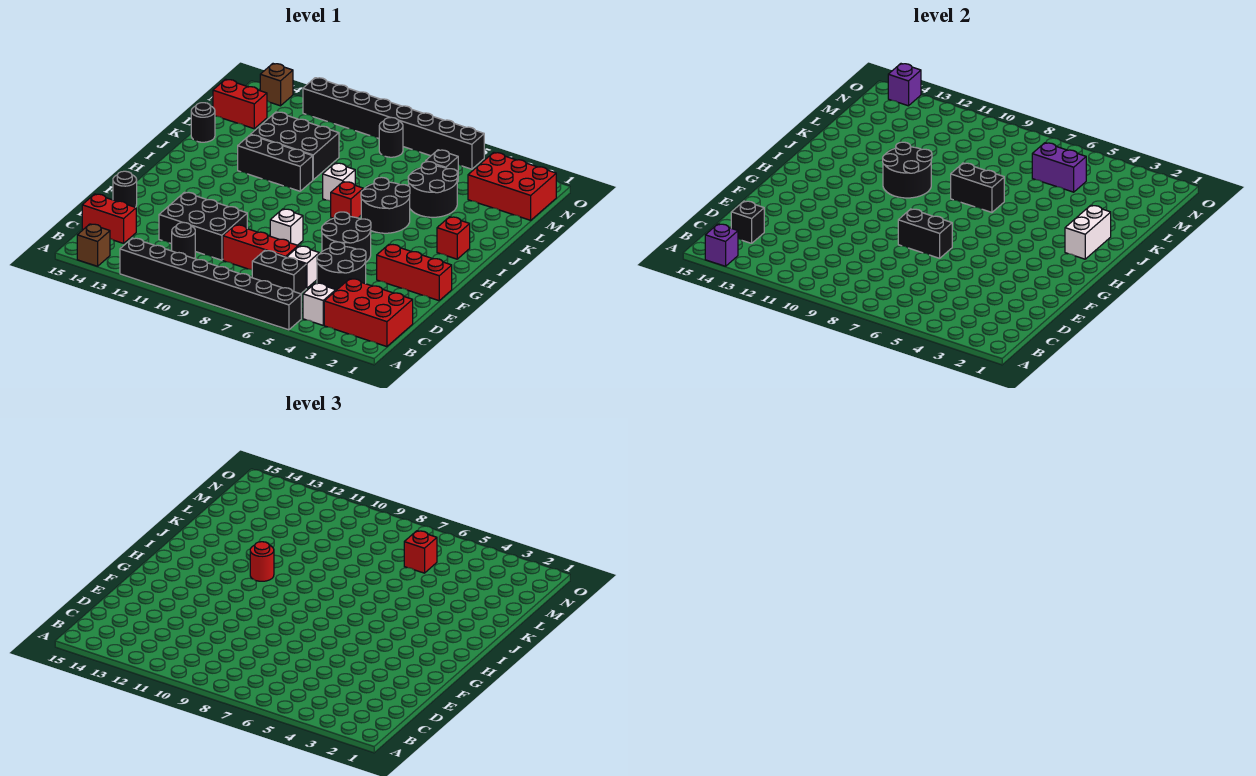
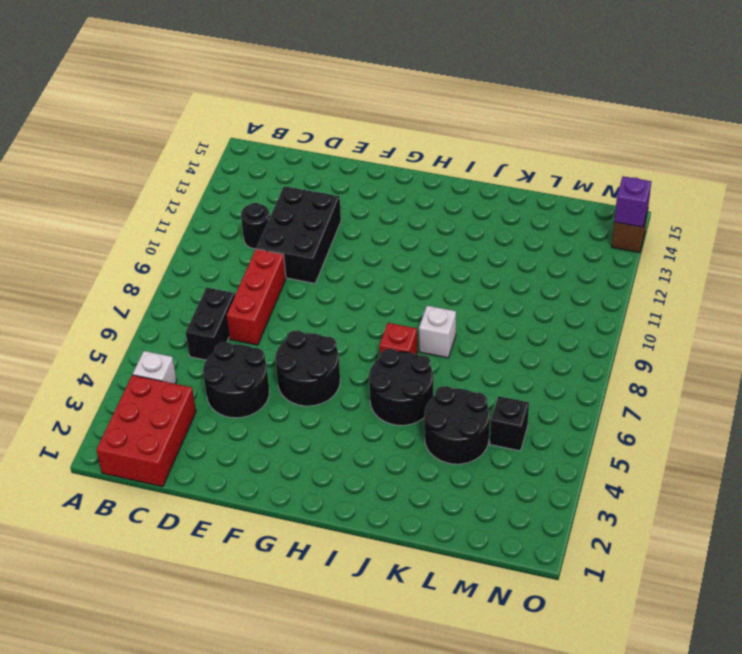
none -> black brick A5:A12 level 1
none -> brown brick A14 level 1
none -> red brick C14:C15 level 1
none -> white brick D6 level 1

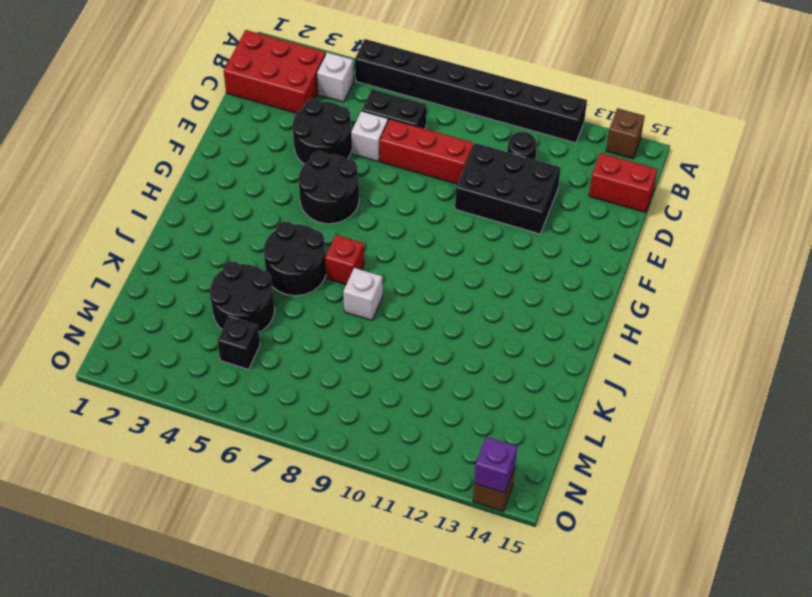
none -> black round brick E15 level 1
none -> red brick F1:F3 level 1
none -> white brick F8 level 1
none -> red brick I2 level 1

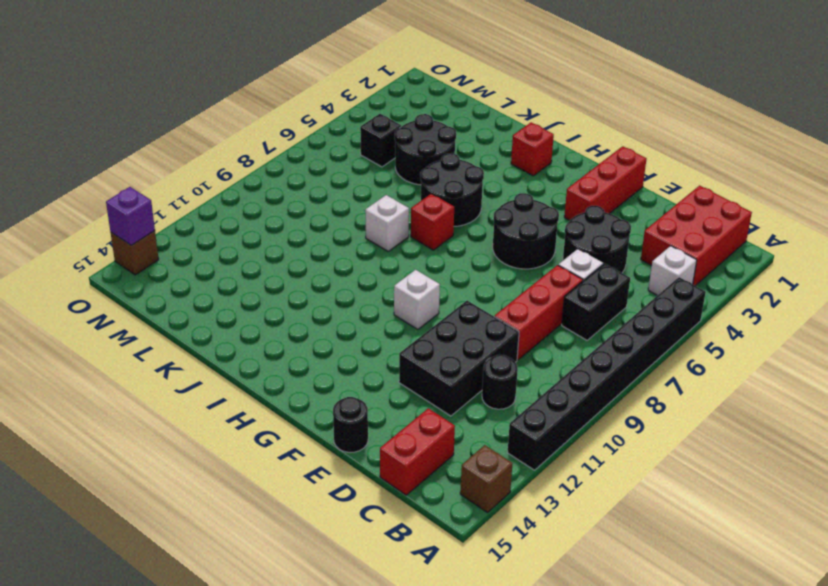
white brick G10 level 1 -> white brick F8 level 1
none -> black brick J10:J12 level 1
none -> black brick K10:L12 level 1
none -> black round brick K15 level 1
none -> red brick M1:N3 level 1

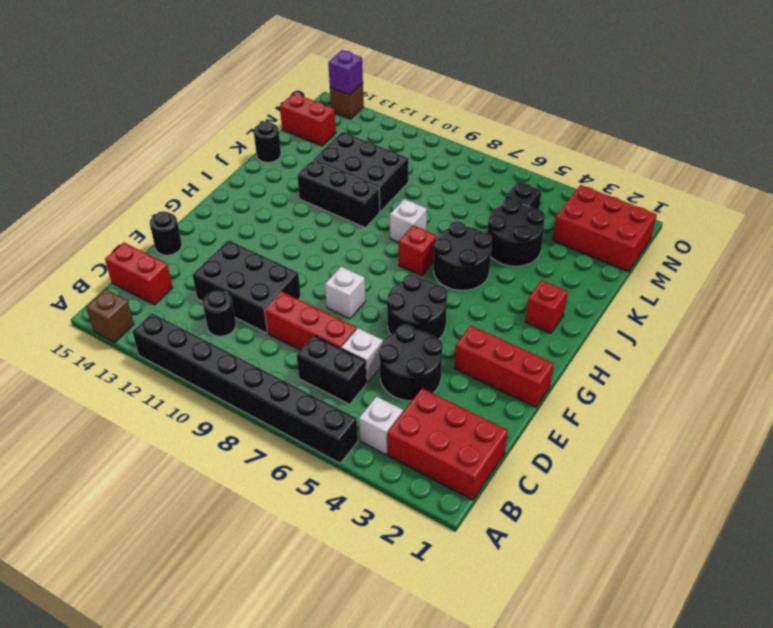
none -> black round brick N8 level 1
none -> black brick O5:O12 level 1
none -> purple brick A14 level 2
none -> black brick C14 level 2

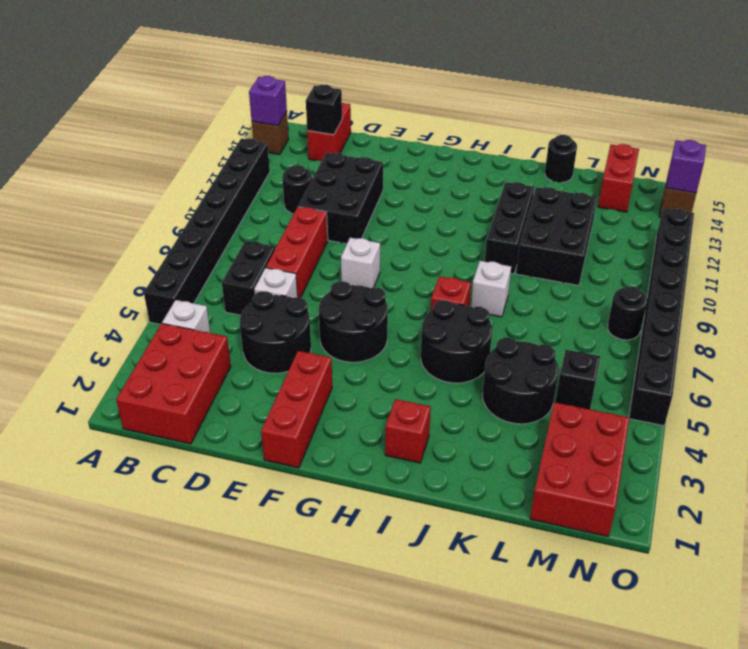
none -> black round brick E15 level 1
none -> black brick F7:F8 level 2
none -> white brick I2:J2 level 2
none -> black round brick I10:J11 level 2

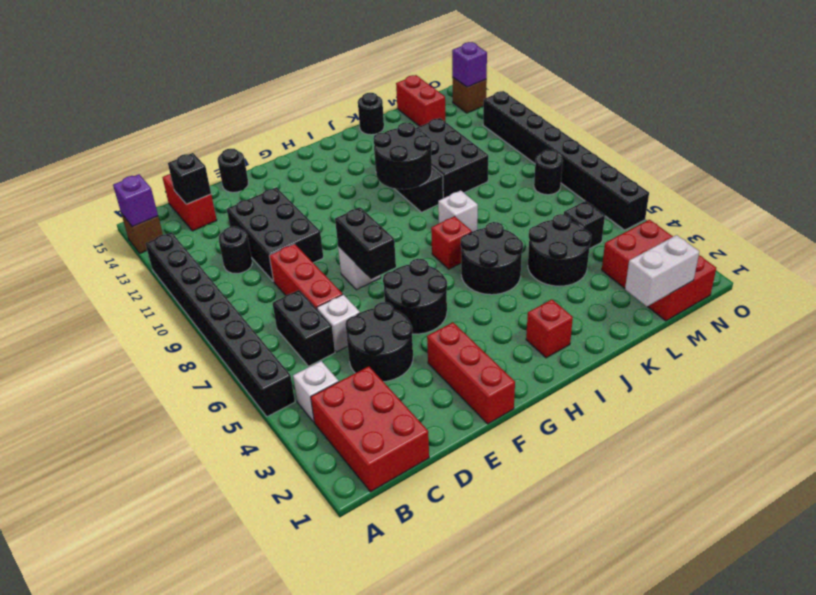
white brick L1:M1 level 2 -> white brick I2:J2 level 2
none -> black brick J7:J8 level 2
none -> purple brick M5:M6 level 2
none -> red round brick I11 level 3
none -> red brick M6 level 3

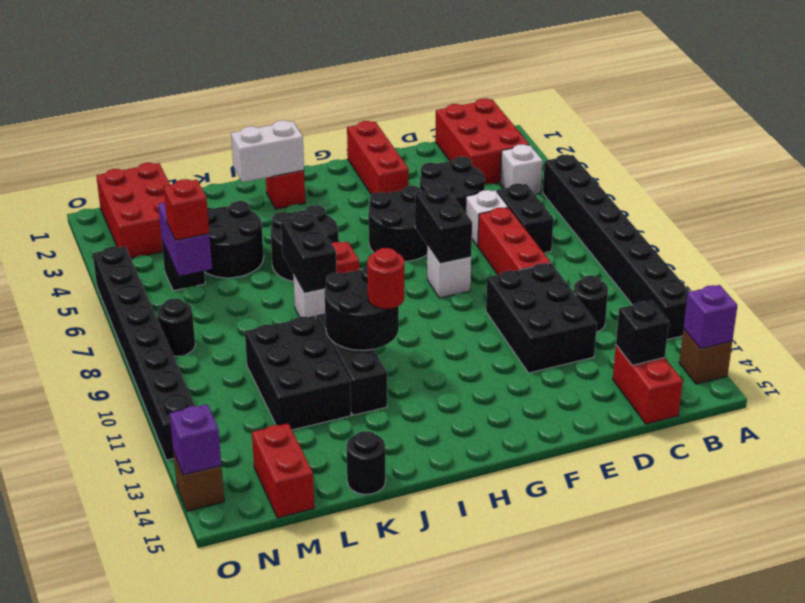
none -> black round brick E15 level 1

